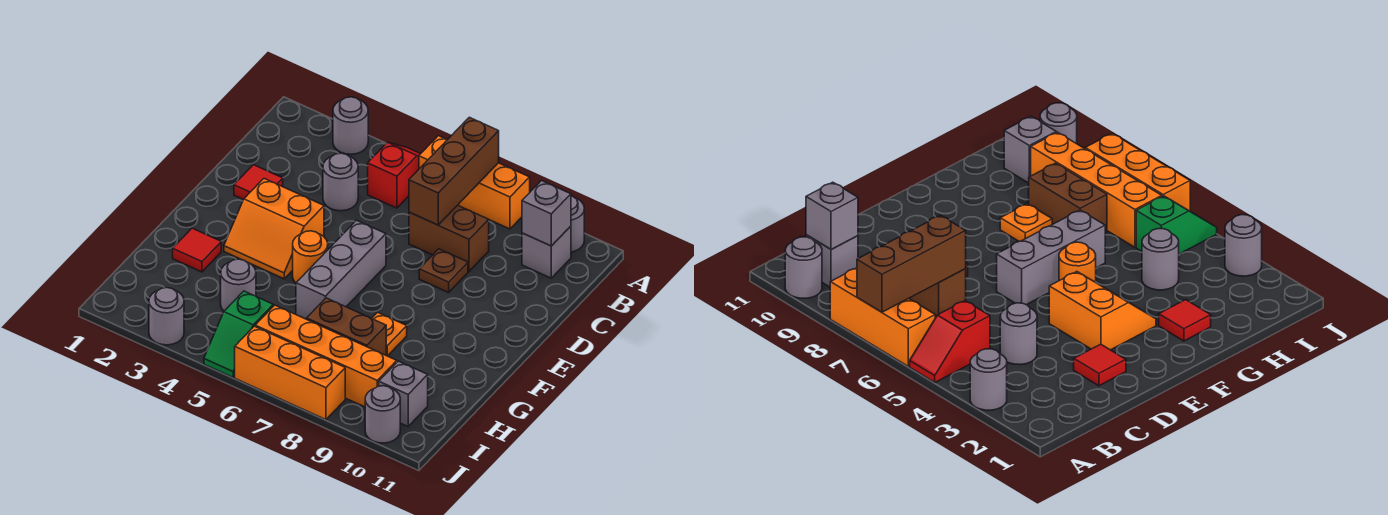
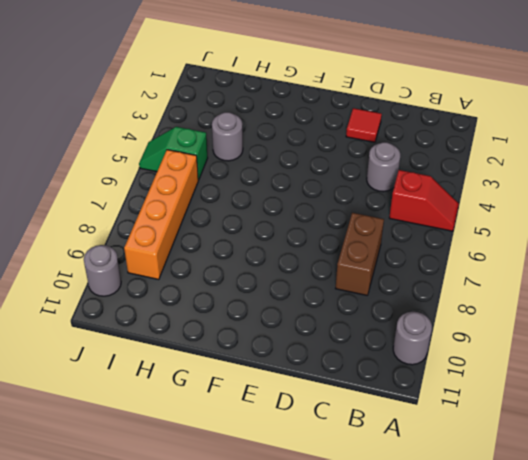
none -> grey round brick A3 level 1
none -> orange brick A6:A8 level 1
none -> grey brick B10 level 1

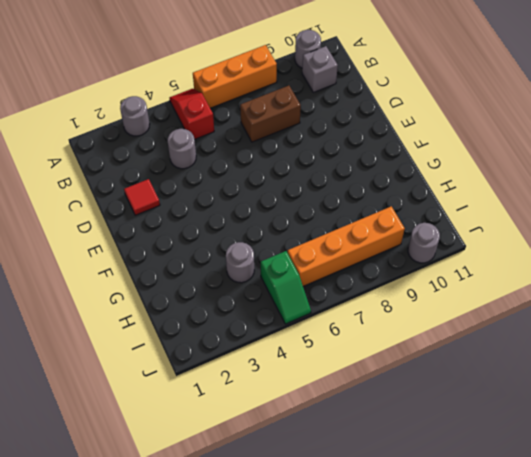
none -> brown plate D8 level 1
none -> orange slope E3:F4 level 1 top E
none -> grey brick E6:G6 level 1

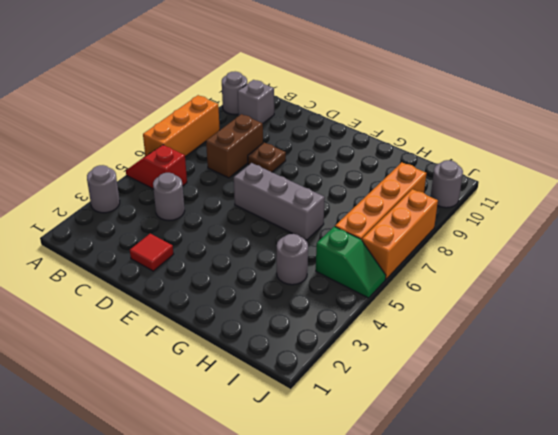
none -> orange slope E3:F4 level 1 top E
none -> orange round brick F5 level 1
none -> red tile G2 level 1

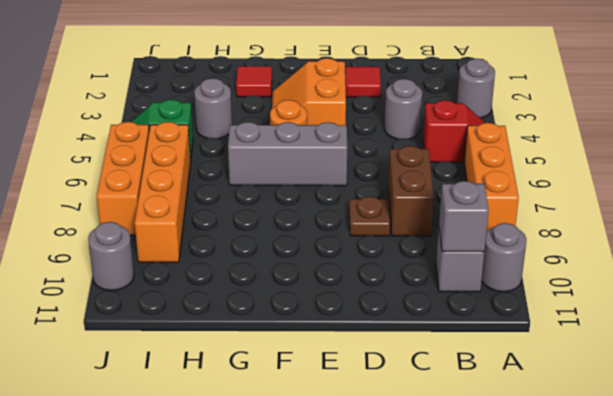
none -> orange plate G8 level 1
none -> brown brick H7:H8 level 1
none -> grey brick I10 level 1

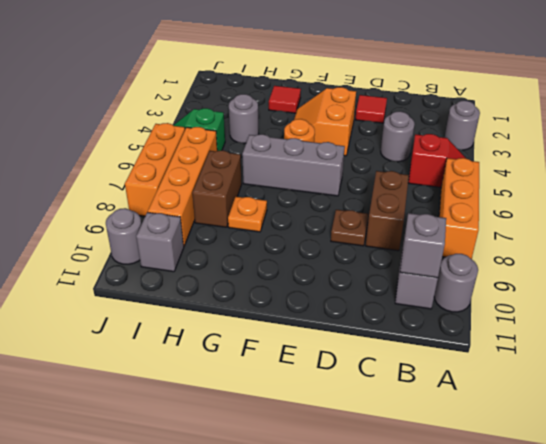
none -> grey round brick J3 level 1
none -> brown brick A7:C7 level 2

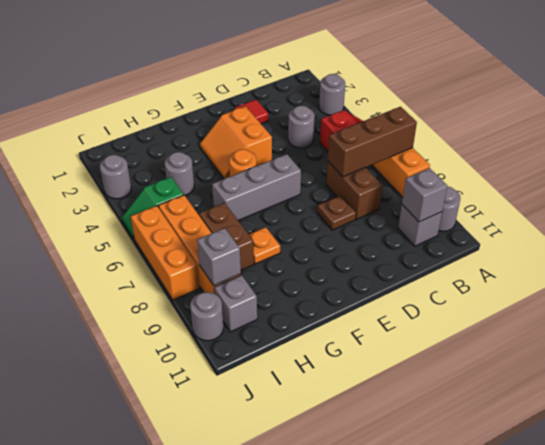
grey brick I9 level 2 -> none
none -> red tile G2 level 1

